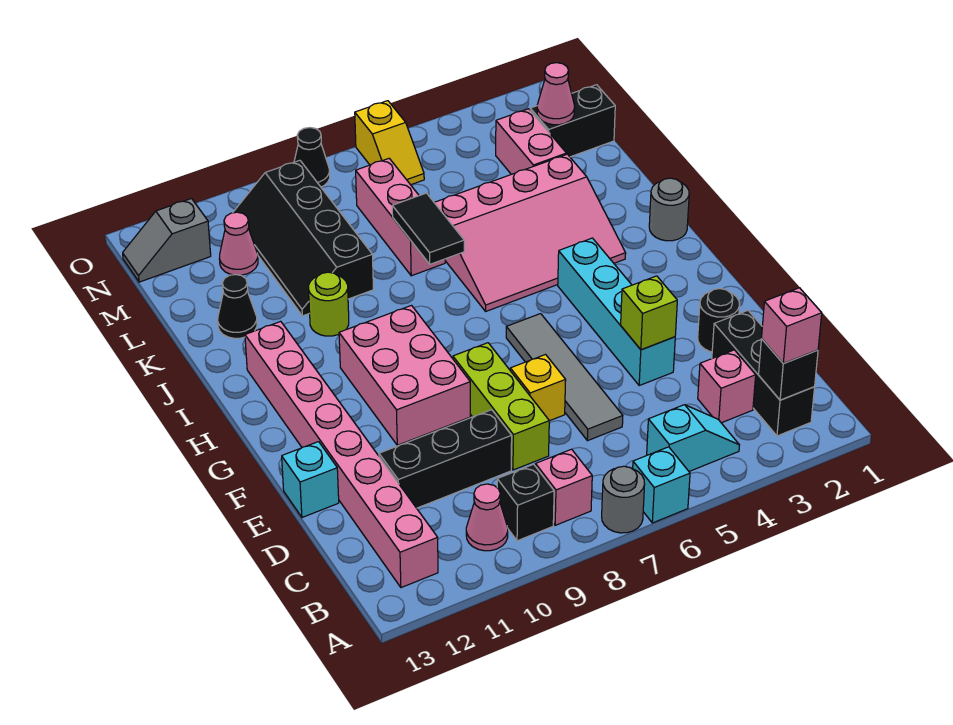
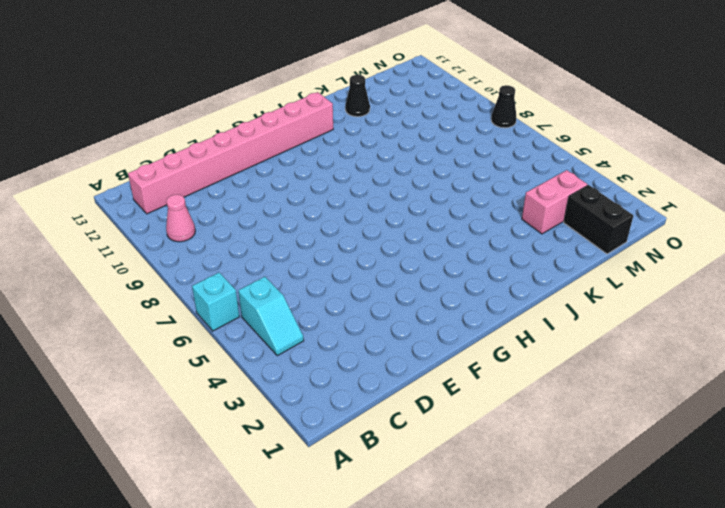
none -> grey round brick A7 level 1
none -> black brick B2:D2 level 1
none -> pink brick B8 level 1
none -> black brick B9 level 1

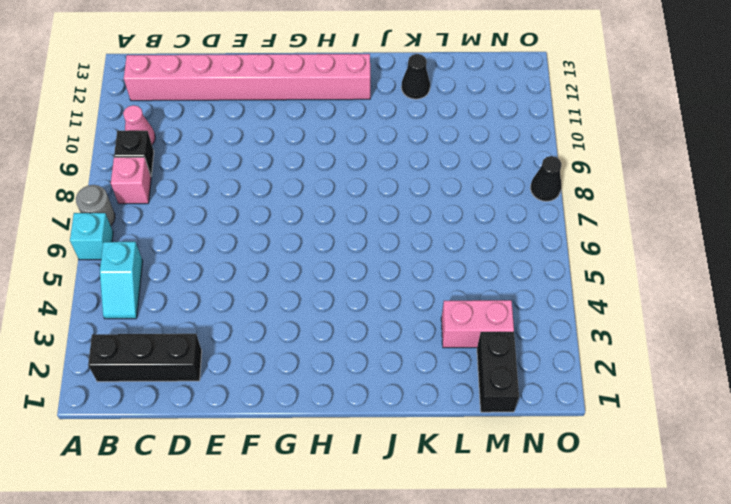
none -> pink brick C3 level 1
none -> grey tile D6:G6 level 1
none -> lime brick D8:F8 level 1
none -> black brick D9:D11 level 1

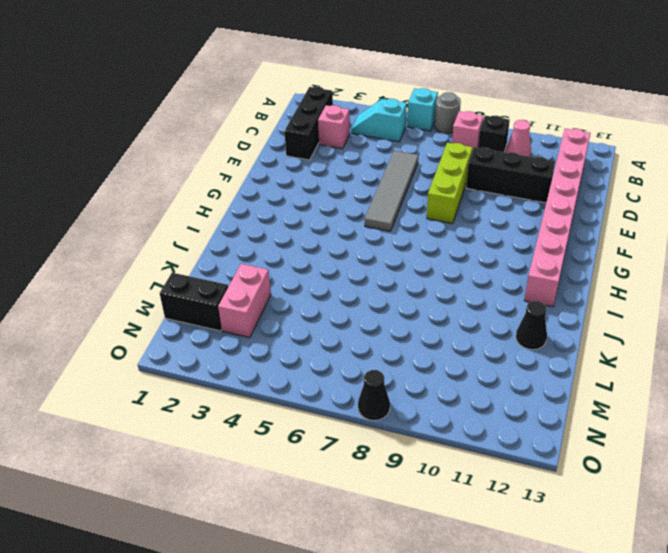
none -> black round brick E2 level 1
none -> cyan brick E4:H4 level 1
none -> yellow brick E7 level 1
none -> cyan brick E13 level 1

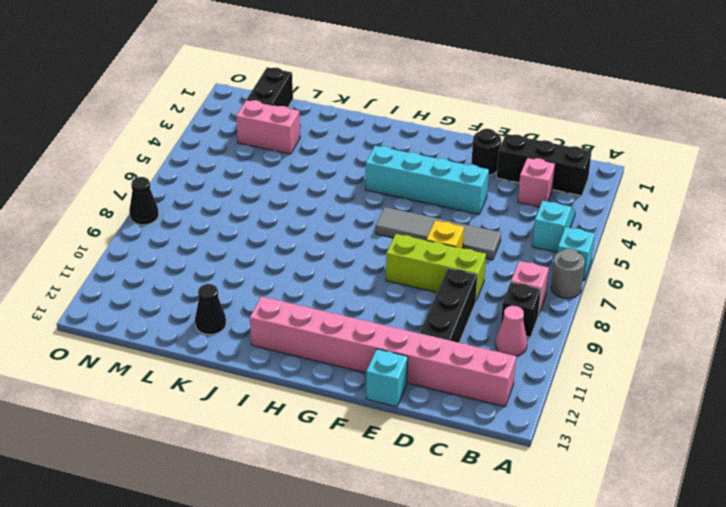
none -> pink brick F9:H10 level 1
none -> grey round brick I1 level 1
none -> pink slope I3:K6 level 1 top K
none -> lime round brick J10 level 1

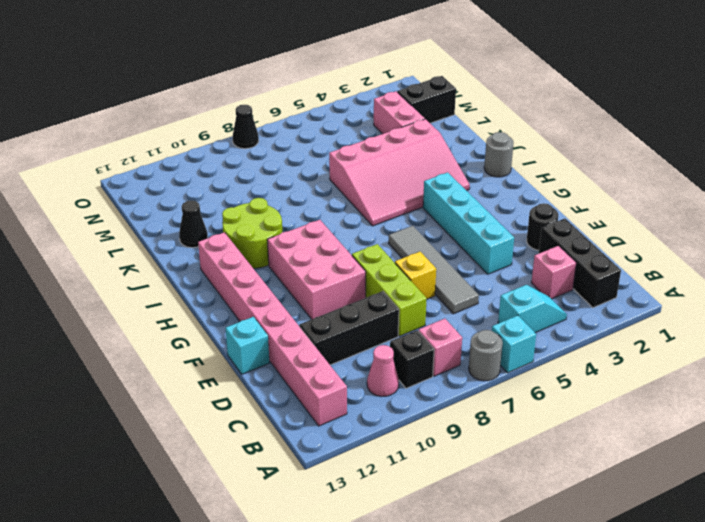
lime round brick I10:J11 level 1 -> lime round brick J10 level 1
none -> pink brick K7:M7 level 1
none -> black slope K9:N10 level 1 top 9
none -> pink cone M11 level 1
none -> yellow slope N6:O6 level 1 top O

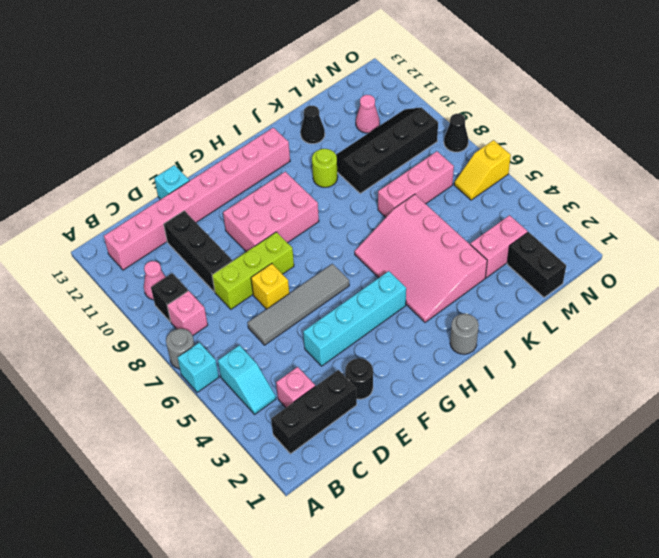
none -> grey slope N12:N13 level 1 top 12
none -> black brick B2 level 2
none -> lime brick E4 level 2
none -> black tile J7:K7 level 2

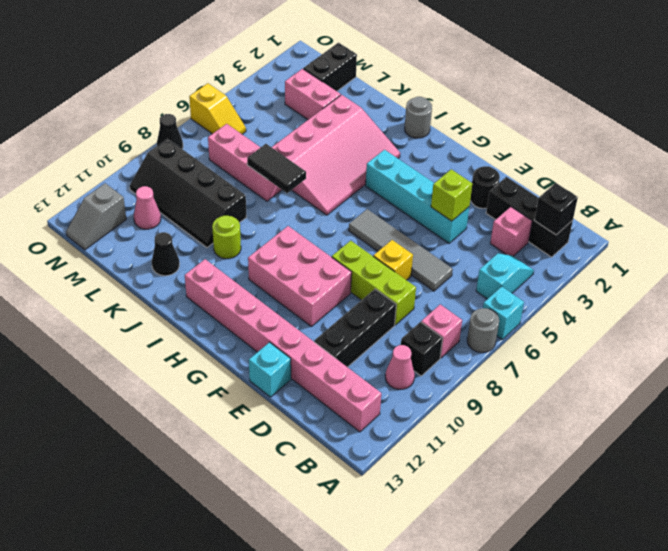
none -> pink cone M2 level 2
none -> pink brick B2 level 3

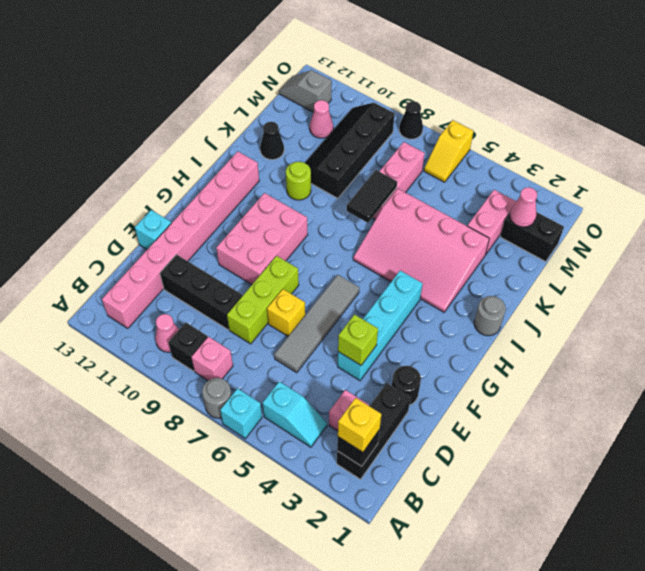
yellow brick B2 level 3 -> pink brick B2 level 3

